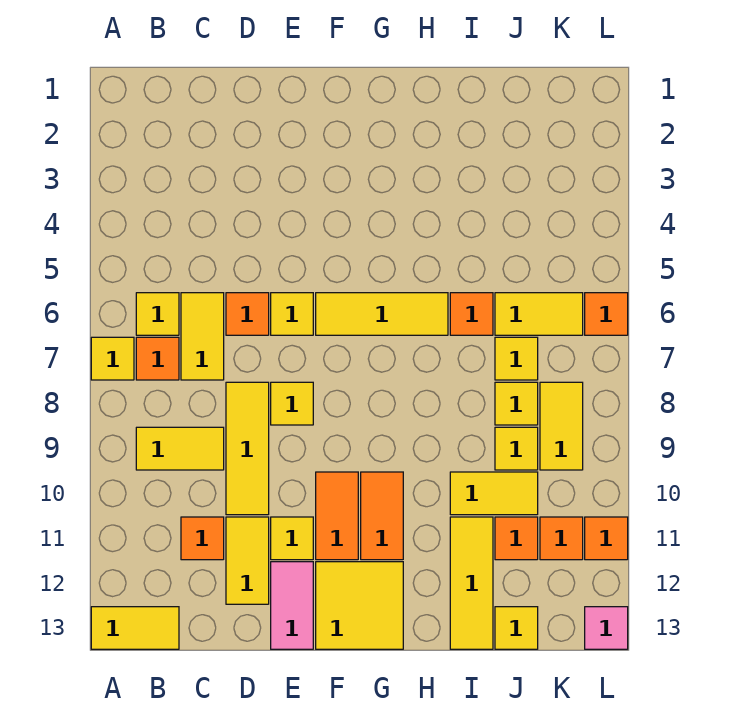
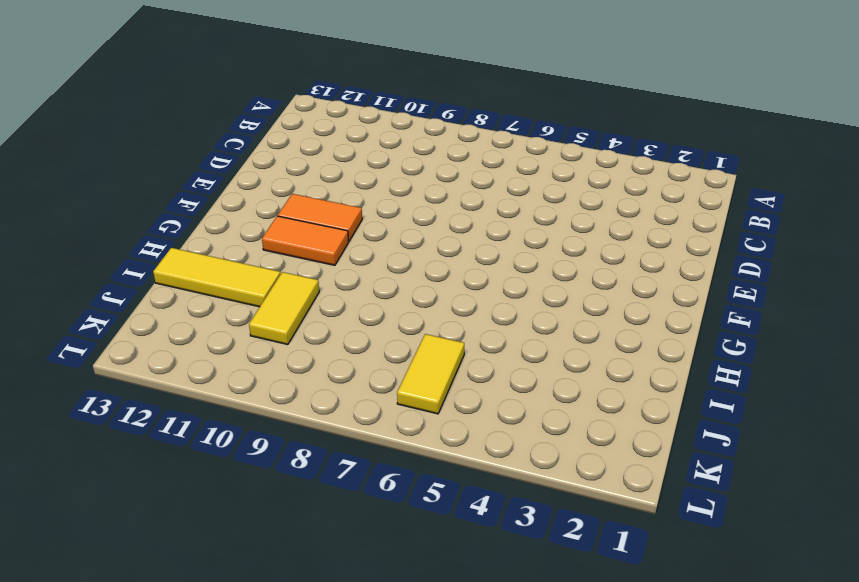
none -> yellow tile A7 level 1
none -> yellow tile A13:B13 level 1
none -> yellow tile B6 level 1
none -> orange tile B7 level 1

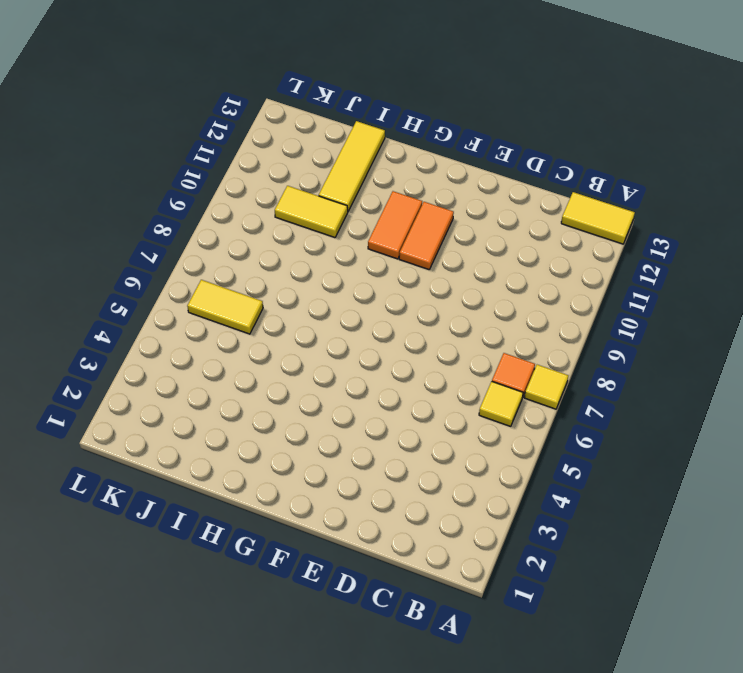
none -> yellow tile B9:C9 level 1
none -> yellow tile C6:C7 level 1
none -> orange tile C11 level 1
none -> orange tile D6 level 1

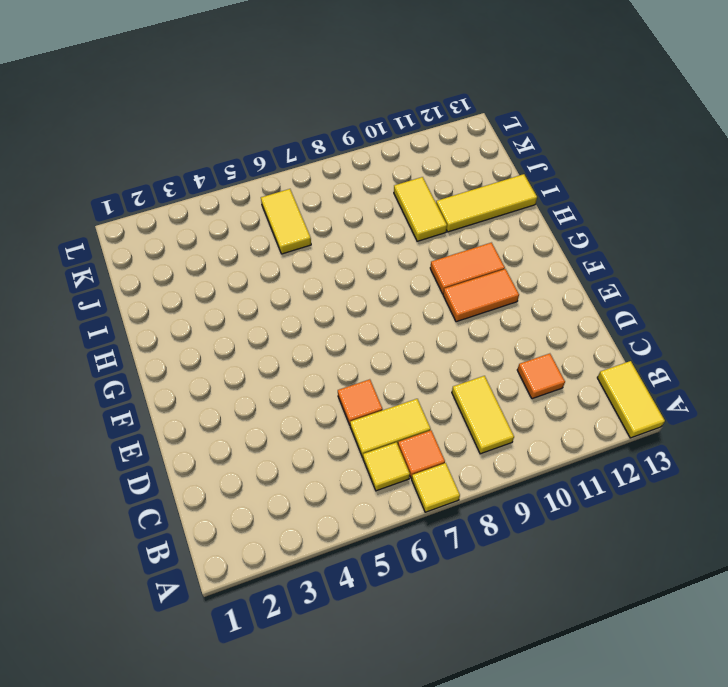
none -> yellow tile D8:D10 level 1
none -> yellow tile D11:D12 level 1
none -> yellow tile E6 level 1
none -> yellow tile E8 level 1

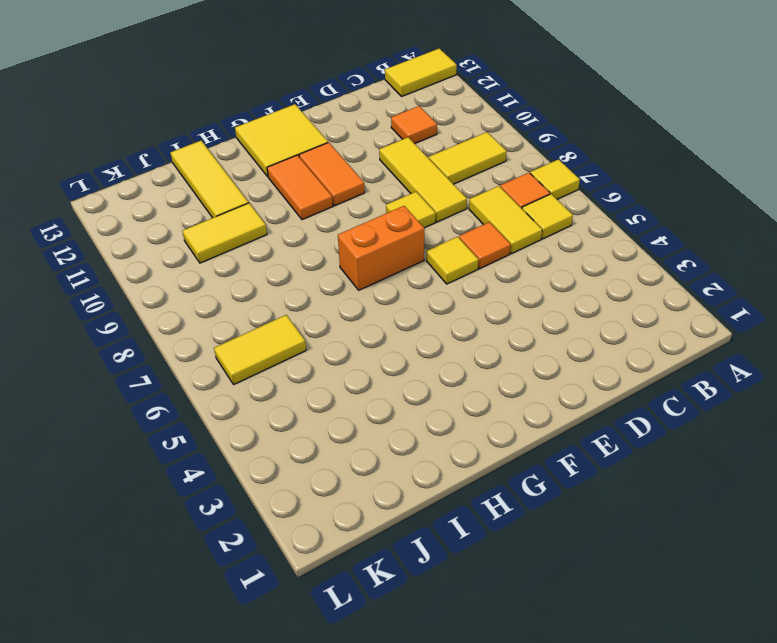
orange brick F7:G7 level 1 -> none
none -> yellow tile D11:D12 level 1
none -> yellow tile E11 level 1
none -> pink tile E12:E13 level 1
none -> yellow tile F6:H6 level 1

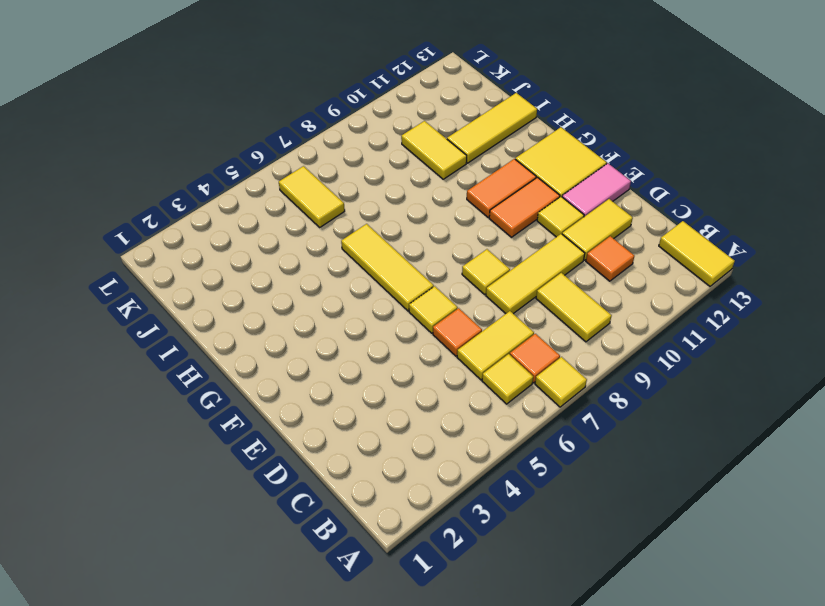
none -> orange tile I6 level 1
none -> yellow tile J7 level 1
none -> yellow tile J8 level 1
none -> yellow tile J9 level 1

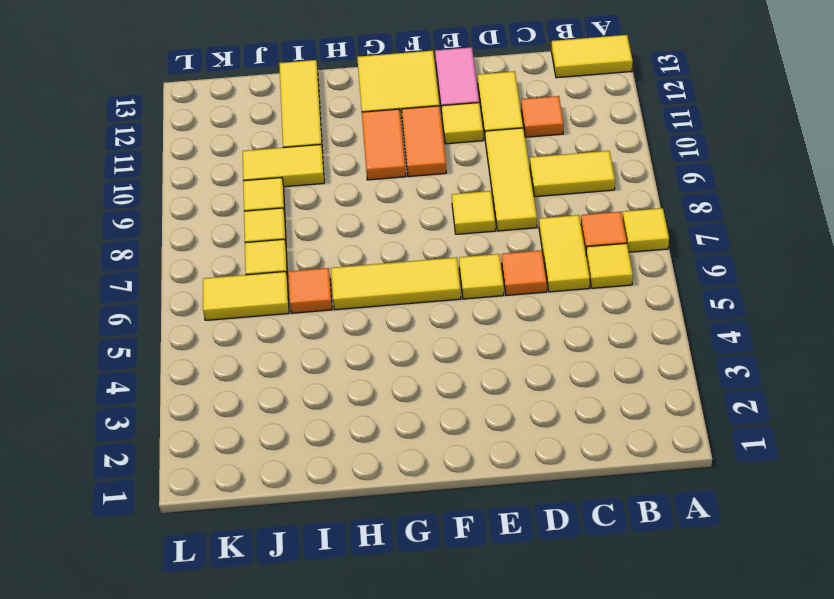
none -> orange tile J11 level 1
none -> yellow tile J13 level 1
none -> yellow tile K8:K9 level 1
none -> orange tile K11 level 1

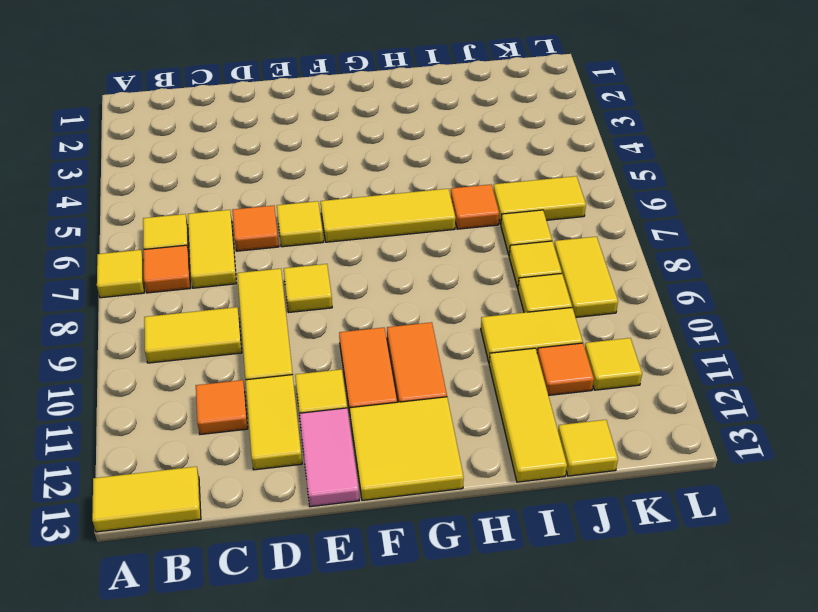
yellow tile K11 level 1 -> orange tile K11 level 1
none -> orange tile L6 level 1
none -> orange tile L11 level 1
none -> pink tile L13 level 1

